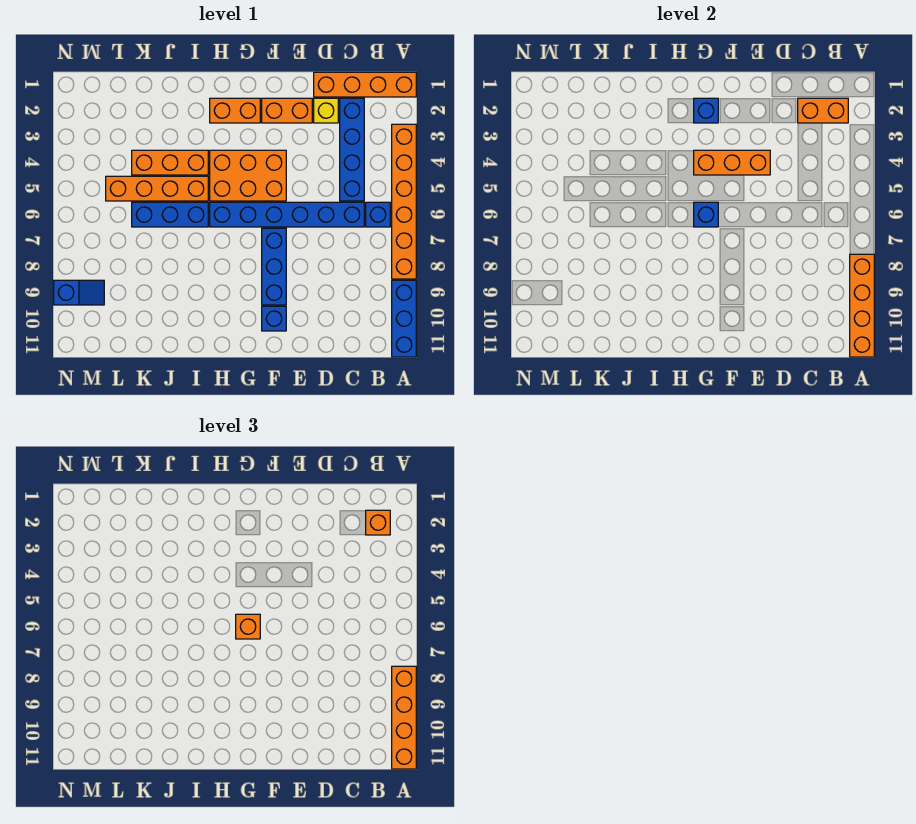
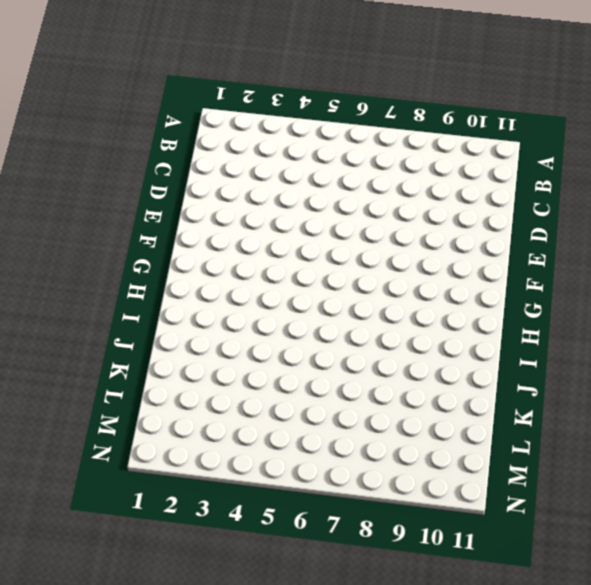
none -> orange brick A1:D1 level 1
none -> orange brick A3:A8 level 1
none -> blue brick A9:A11 level 1

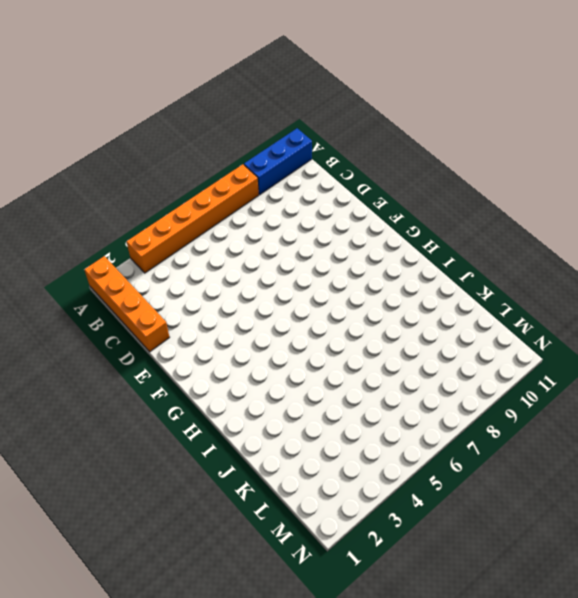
none -> blue brick B6 level 1
none -> blue brick C2:C5 level 1
none -> blue brick C6:H6 level 1

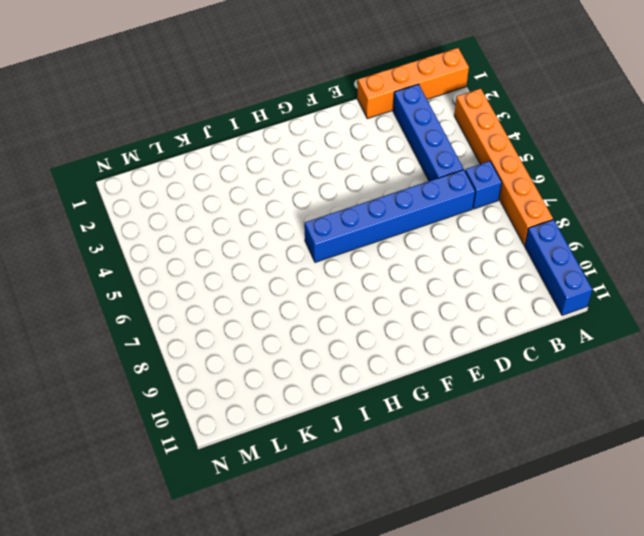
none -> yellow brick D2 level 1
none -> orange brick E2:F2 level 1
none -> orange brick F4:H5 level 1

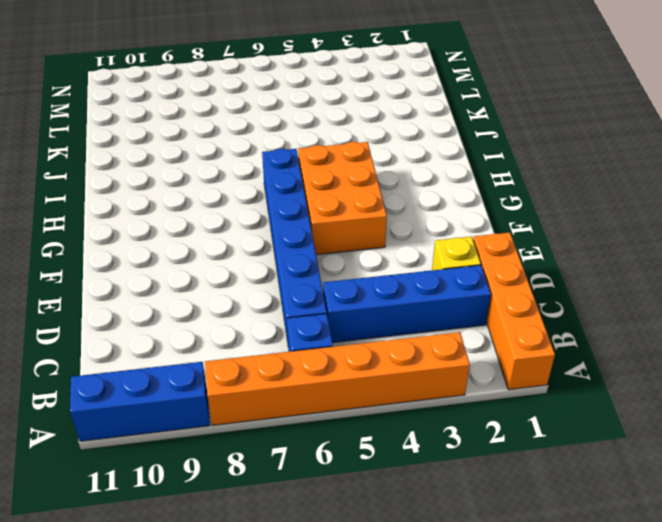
none -> orange brick E2:F2 level 1
none -> blue brick F7:F9 level 1
none -> blue brick F10 level 1

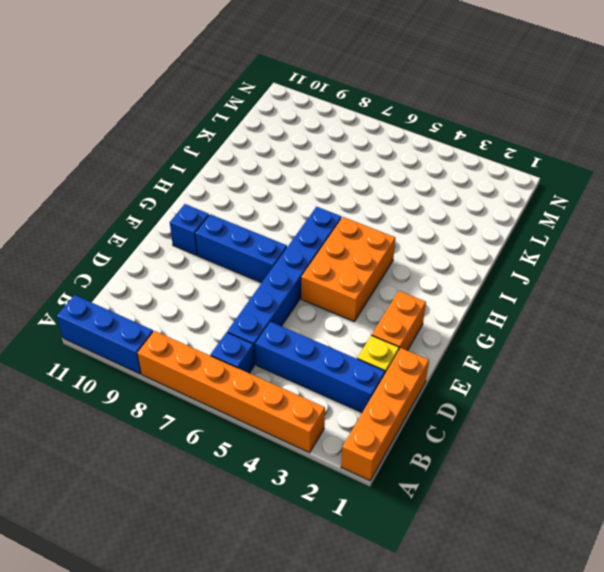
none -> orange brick G2:H2 level 1
none -> orange brick I4:K4 level 1
none -> orange brick I5:L5 level 1

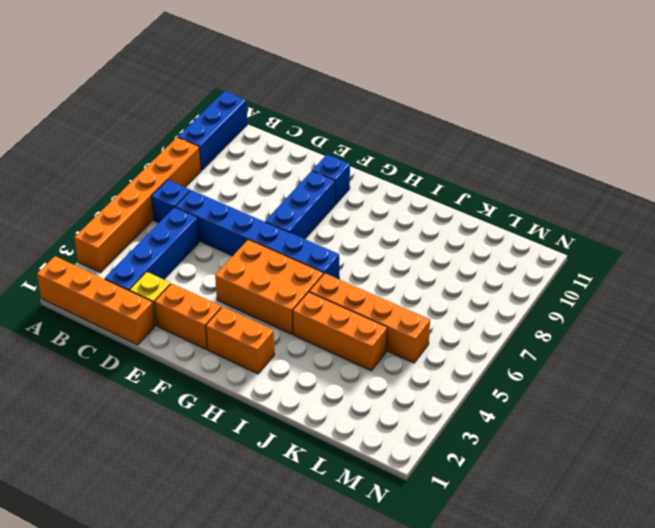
none -> blue brick I6:K6 level 1
none -> blue slope M9:N9 level 1 top N
none -> orange brick A8:A11 level 2

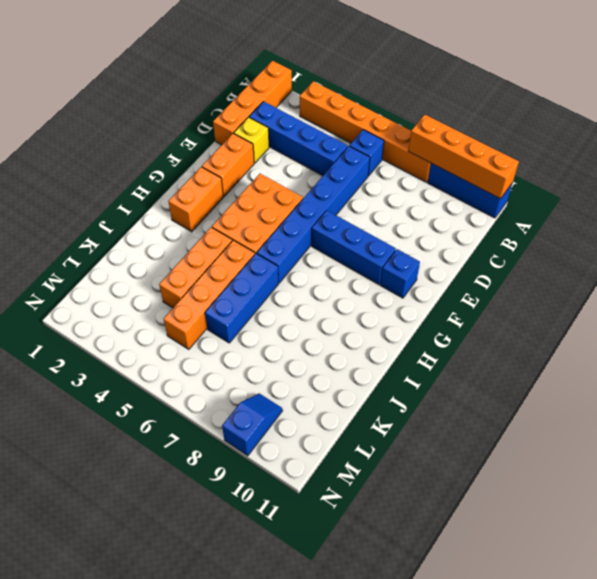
none -> orange brick B2:C2 level 2
none -> orange brick E4:G4 level 2
none -> blue brick G2 level 2

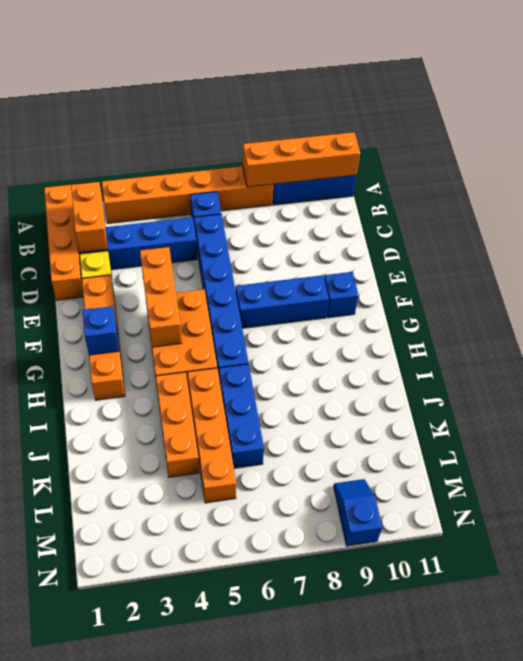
none -> blue brick G6 level 2
none -> orange brick A8:A11 level 3
none -> orange brick B2 level 3

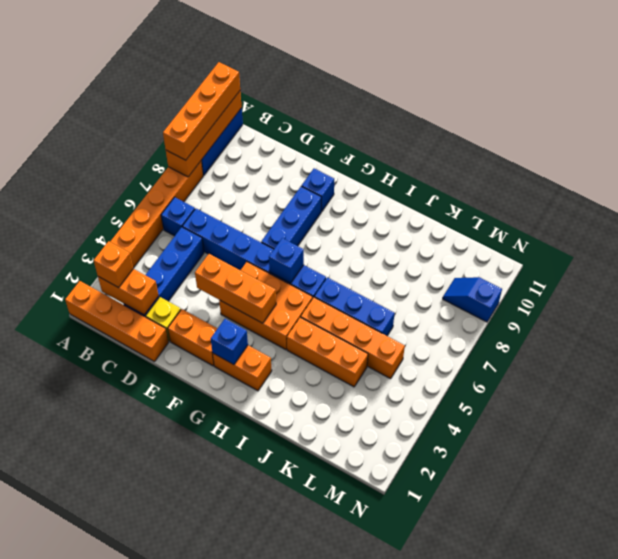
none -> orange brick G6 level 3

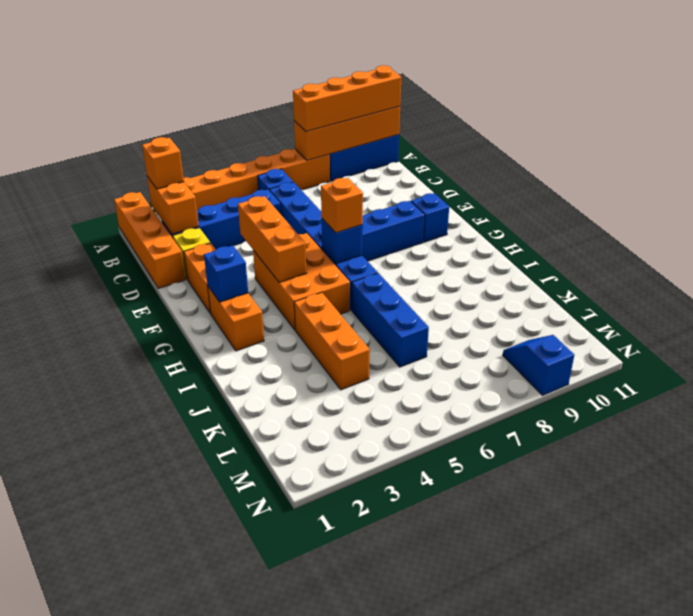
none -> orange brick I5:L5 level 1

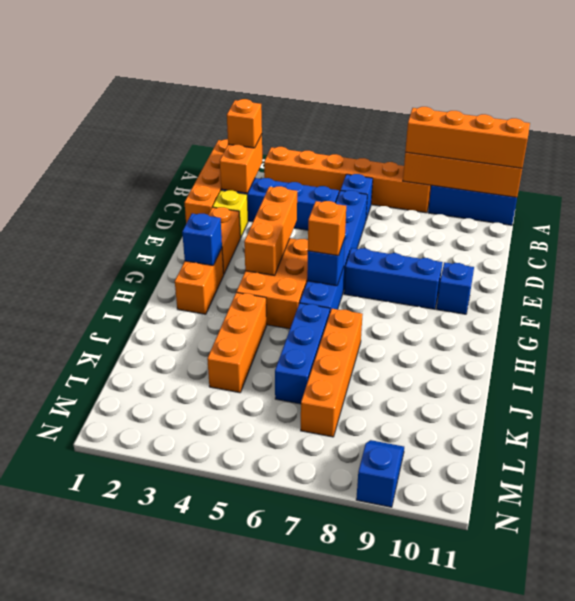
orange brick I7:L7 level 1 -> orange brick I5:L5 level 1

